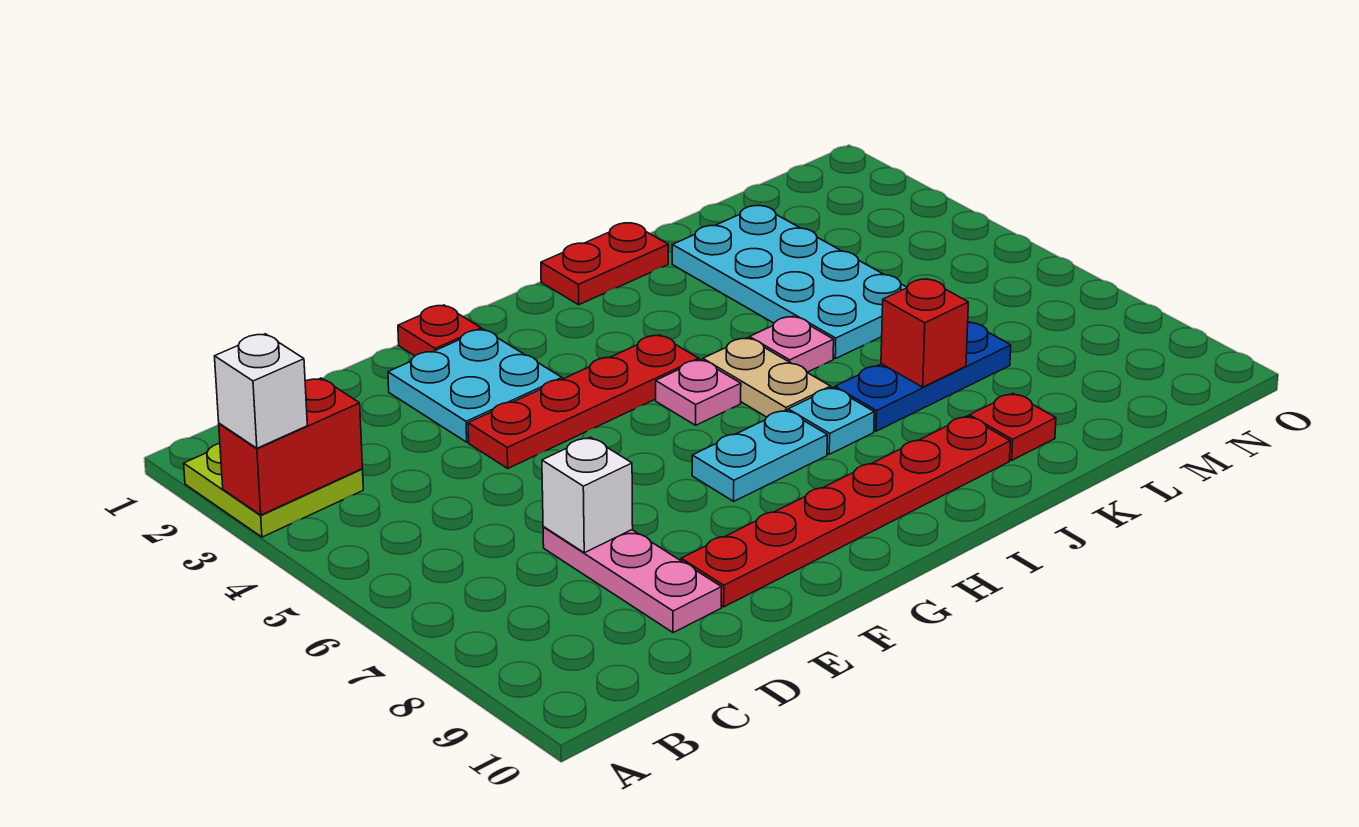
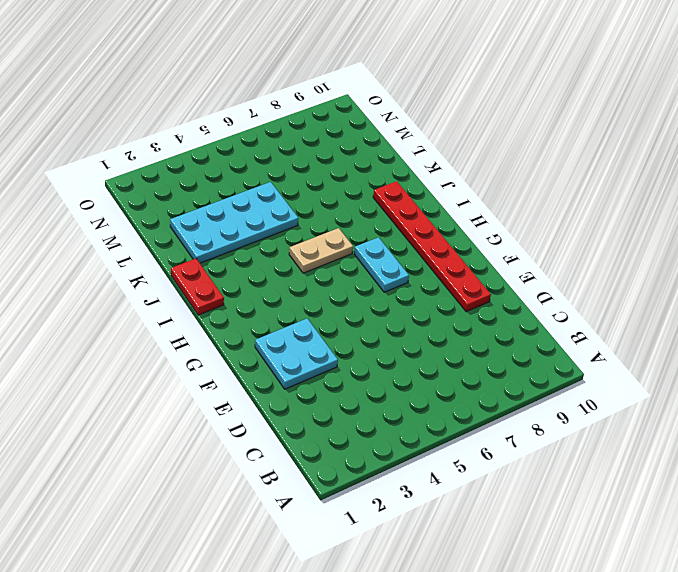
none -> lime plate A2:B3 level 1
none -> pink plate D7:D9 level 1
none -> red plate E4:H4 level 1

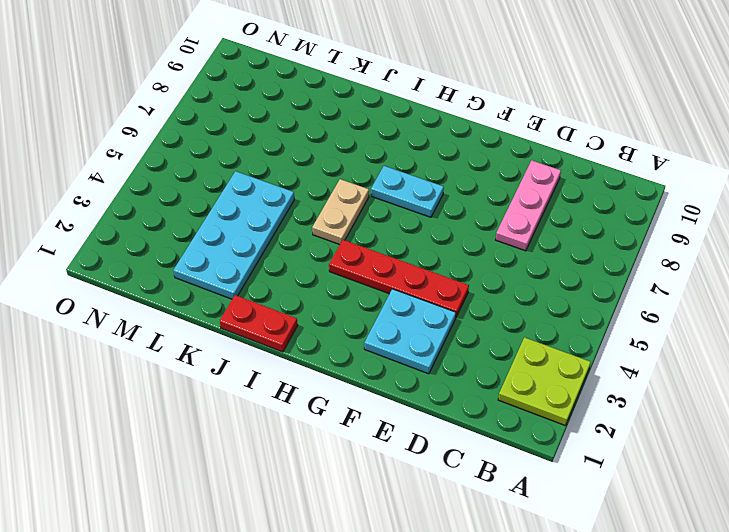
none -> red plate E9:J9 level 1
none -> red plate F1 level 1
none -> pink plate H5 level 1

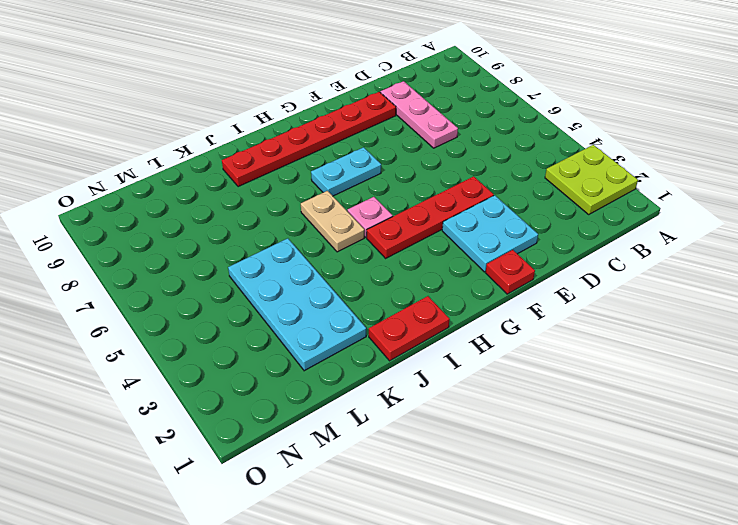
none -> cyan plate I7 level 1
none -> pink plate J5 level 1
none -> blue plate J7:L7 level 1

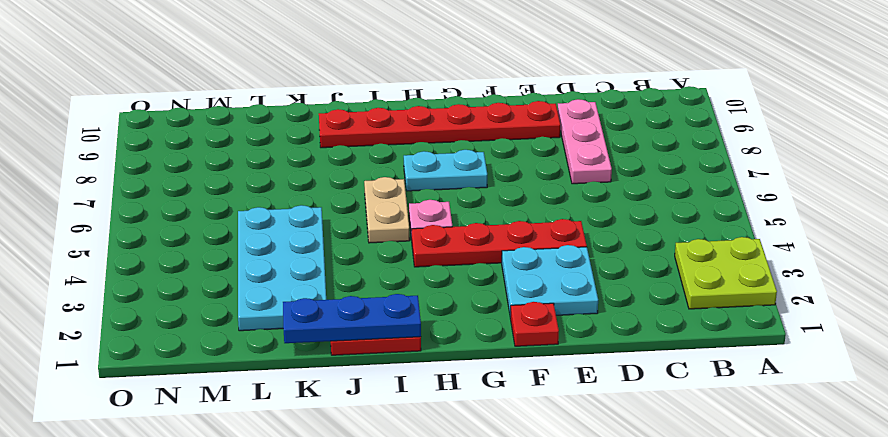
blue plate I1:K1 level 2 -> blue plate J7:L7 level 1
none -> cyan plate I7 level 1
none -> pink plate J5 level 1
none -> red plate K9 level 1

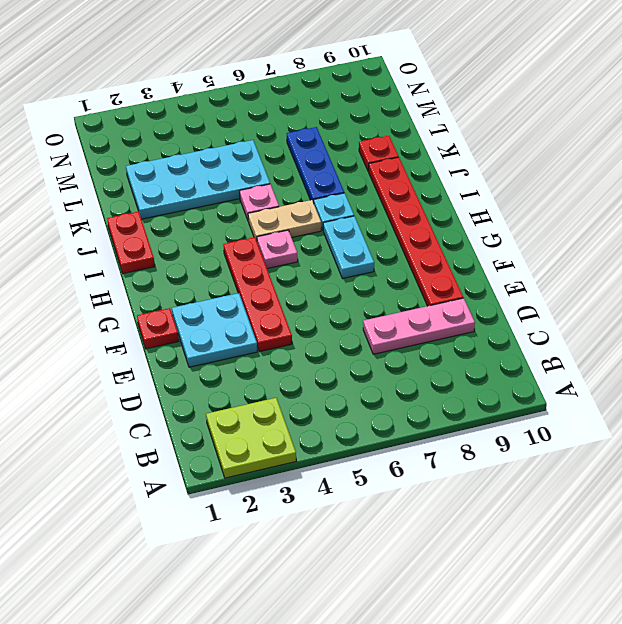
none -> red brick A3:B3 level 2
none -> white brick D7 level 2
none -> red brick K7 level 2

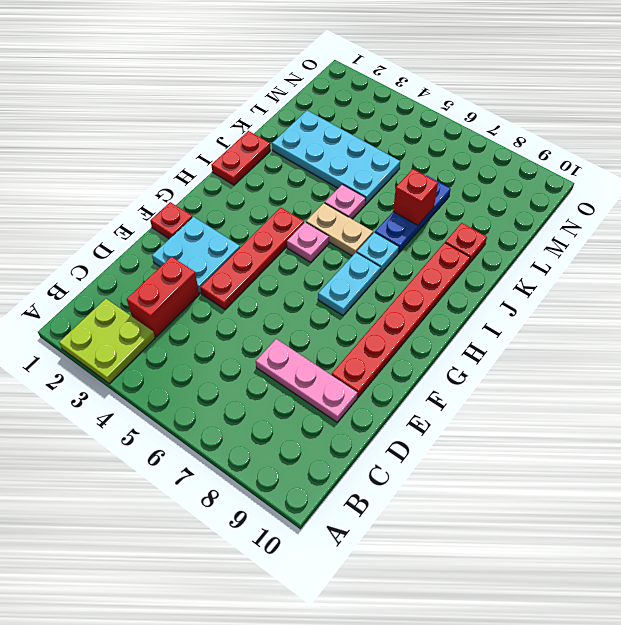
red brick C3:D3 level 1 -> red brick A3:B3 level 2
none -> white brick D7 level 2
none -> white brick A3 level 3

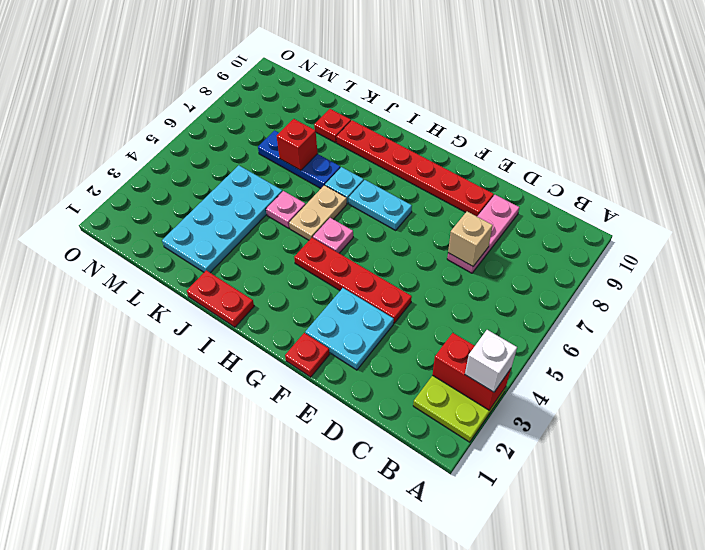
tan brick D7 level 2 -> white brick D7 level 2

